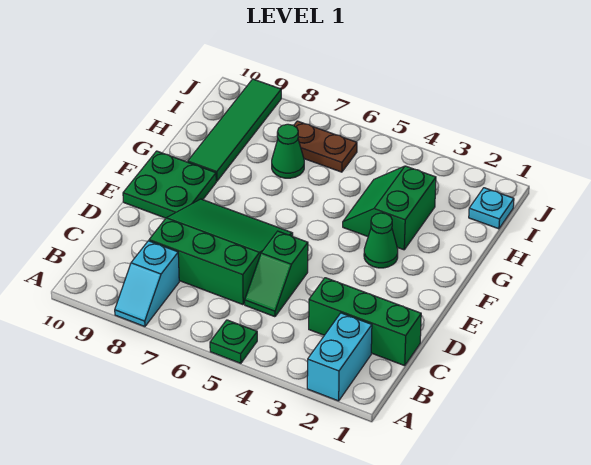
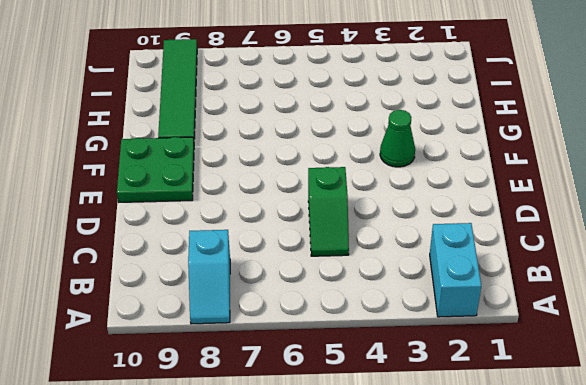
none -> green plate A5 level 1
none -> green brick C1:C3 level 1
none -> green slope C6:E8 level 1 top C

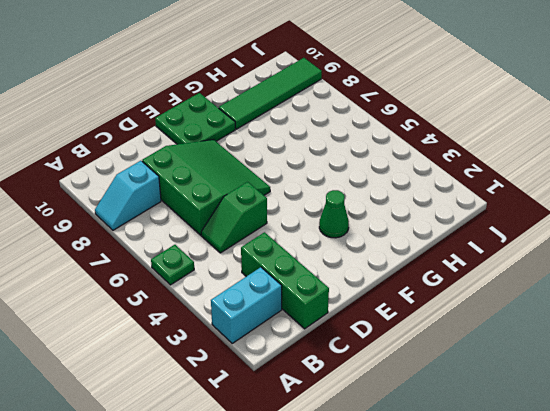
none -> green slope G3:H4 level 1 top 3
none -> green cone H7 level 1
none -> cyan plate I1 level 1

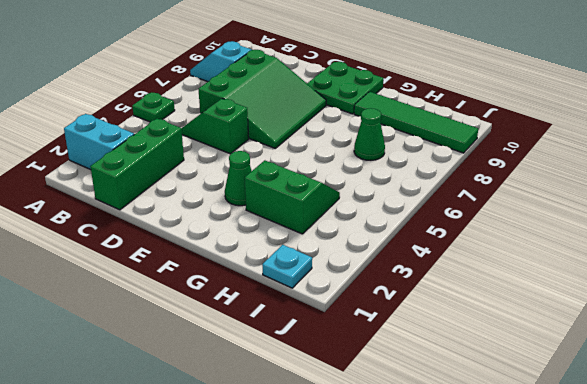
none -> brown plate I6:I7 level 1

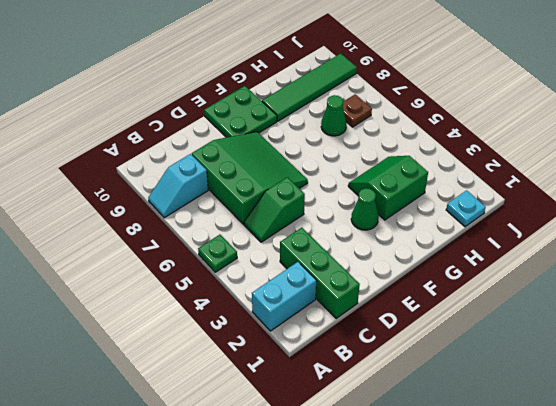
brown plate I7 level 1 -> brown plate I6:I7 level 1

